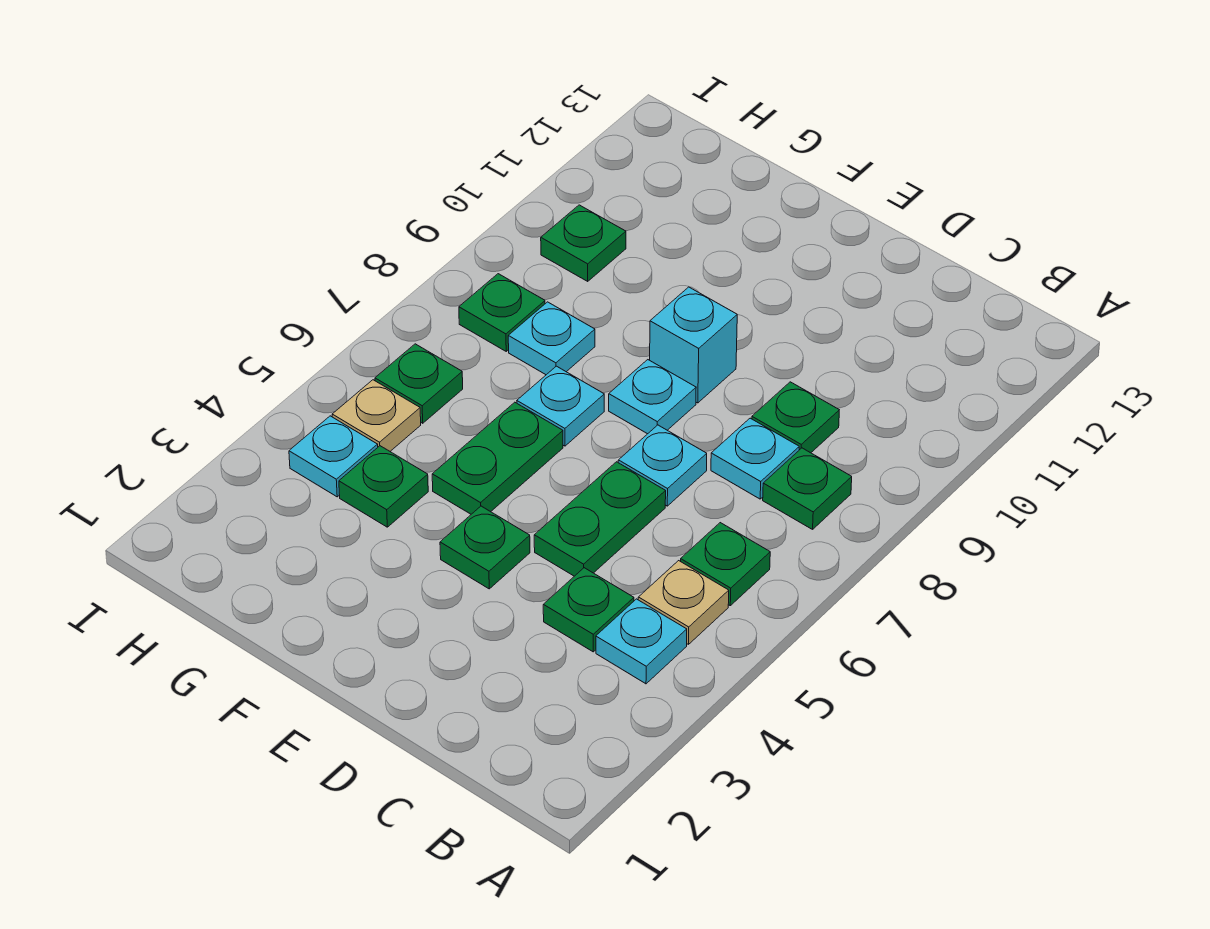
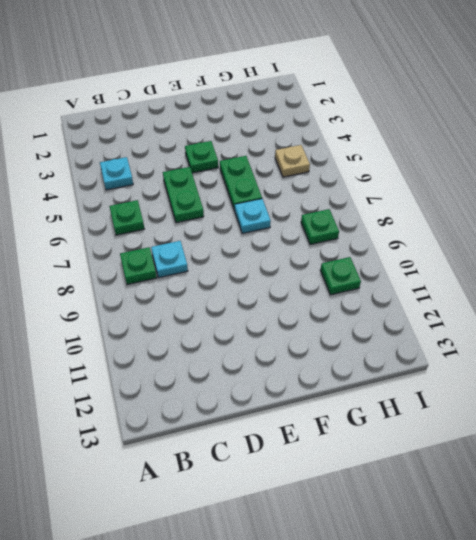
none -> tan plate B5 level 1
none -> green plate C4 level 1
none -> green plate C9 level 1

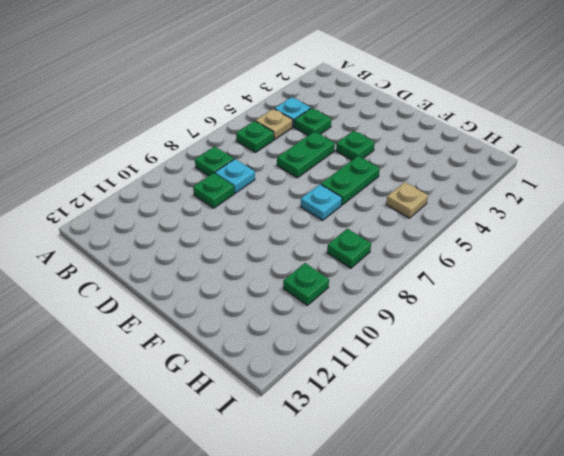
none -> cyan plate D7 level 1
none -> cyan plate E8 level 1
none -> cyan brick E9 level 1

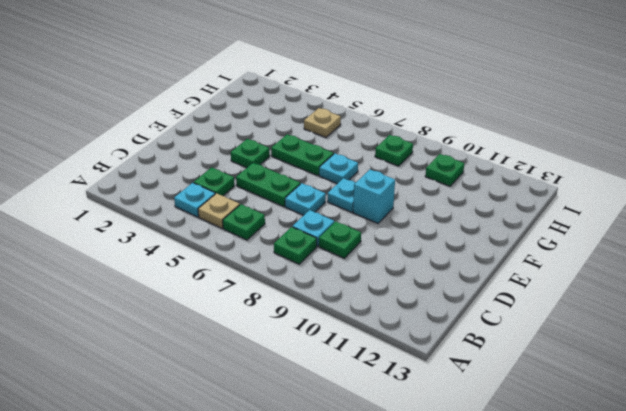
none -> green plate G4 level 1
none -> cyan plate G8 level 1
none -> cyan plate H4 level 1

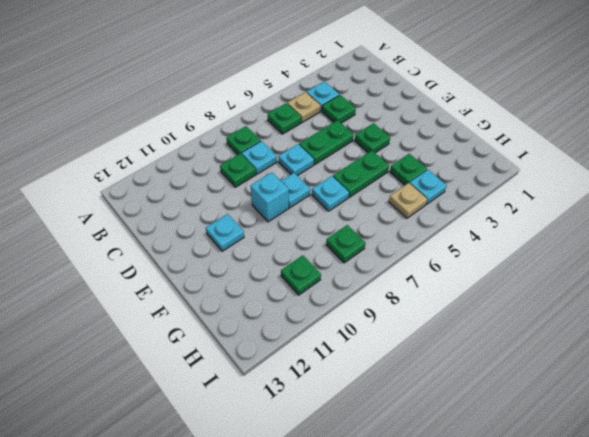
cyan plate E11 level 1 -> cyan plate G8 level 1
none -> green plate H6 level 1

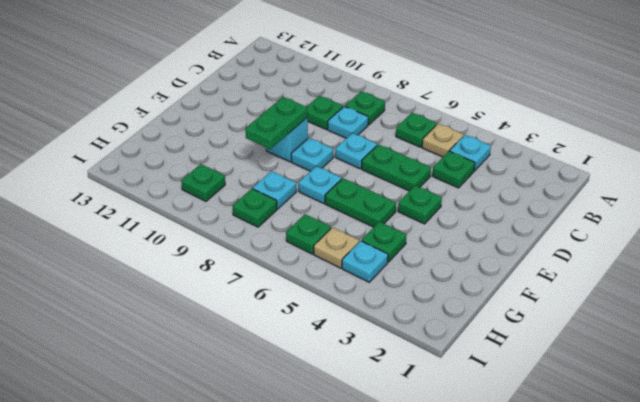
green plate E9:F9 level 2 -> none

